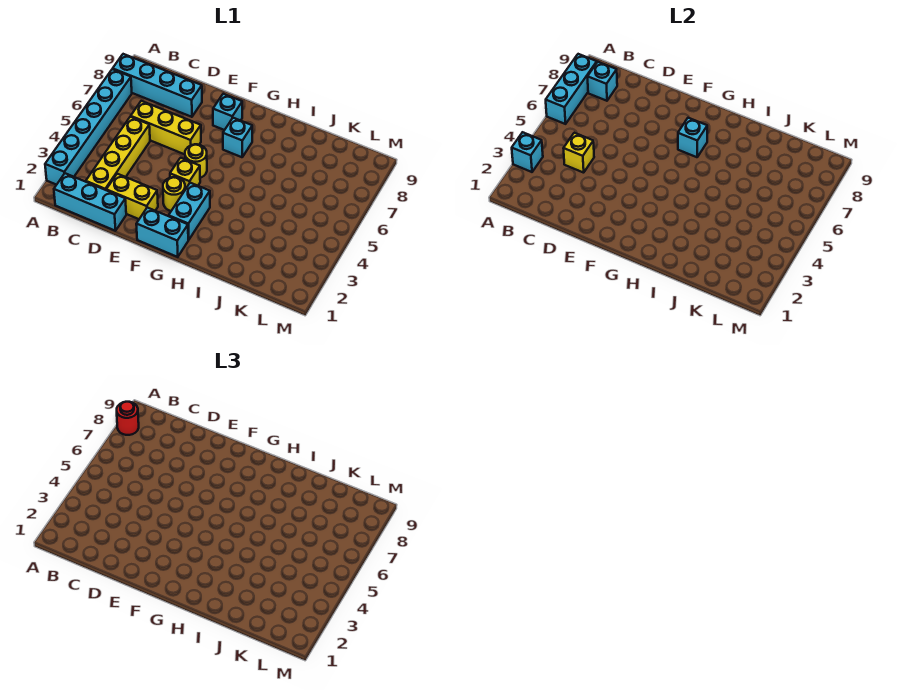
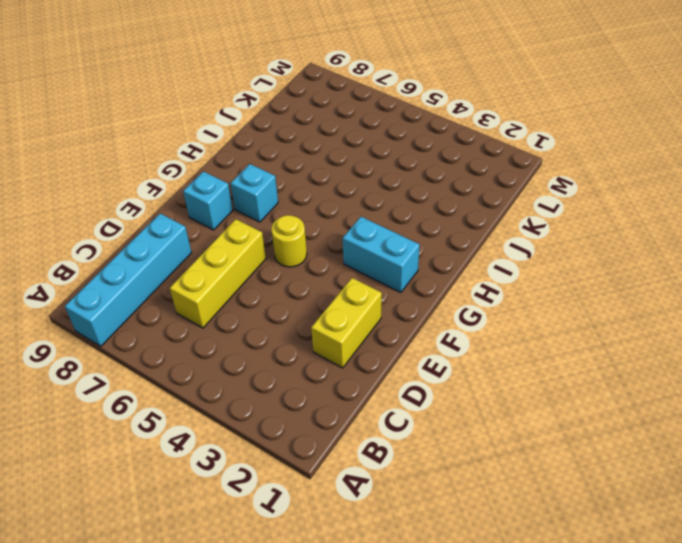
none -> cyan brick A2:A7 level 1
none -> cyan brick B1:D1 level 1
none -> yellow brick C2:C5 level 1

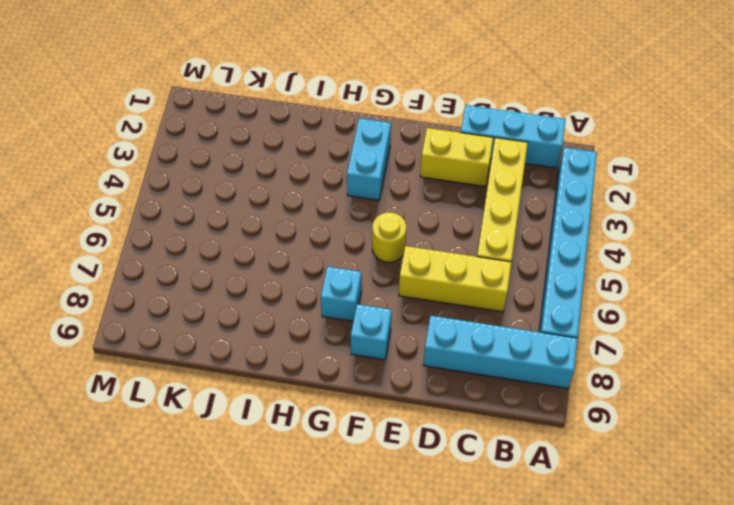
none -> cyan brick F1:G1 level 1
none -> yellow round brick F3 level 1
none -> yellow brick F4 level 1

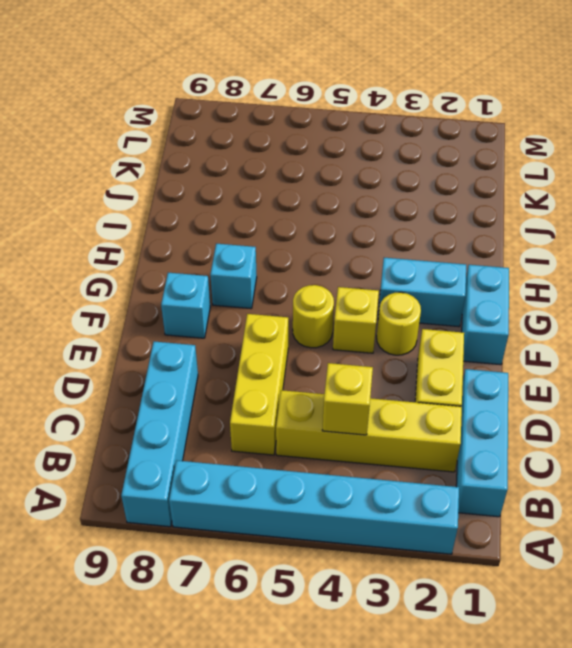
none -> cyan brick A3 level 2
none -> cyan brick A6:A8 level 2
none -> cyan brick B8 level 2

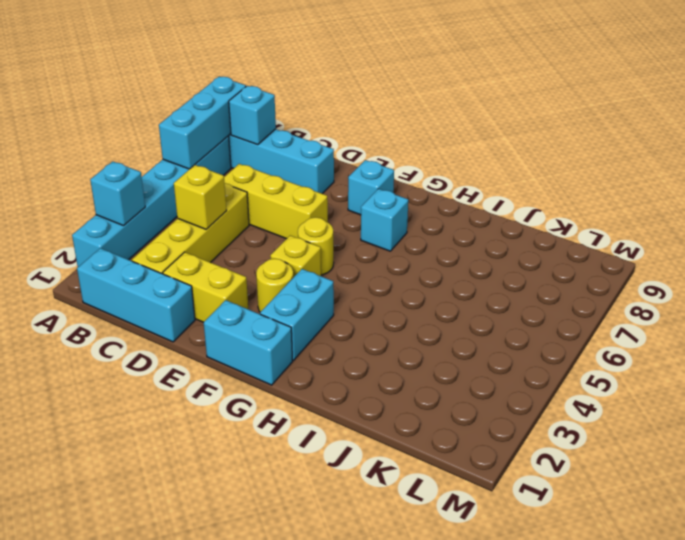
none -> cyan brick G7 level 2
none -> red round brick A8 level 3

